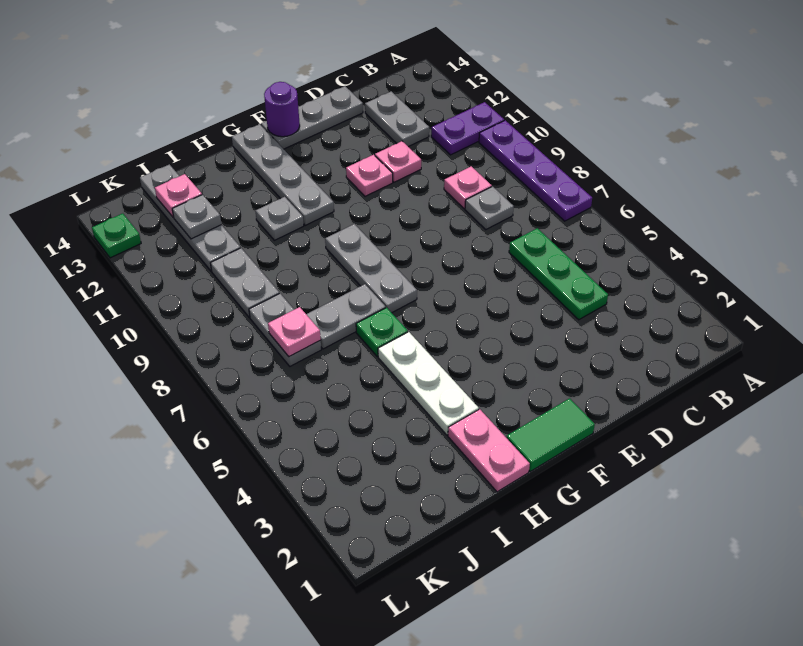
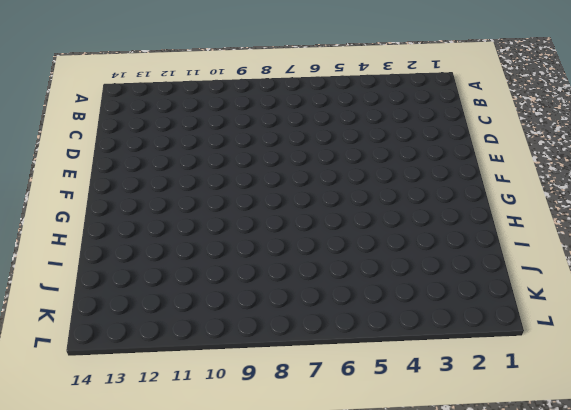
none -> purple plate A7:A10 level 1
none -> purple plate A11:B11 level 1
none -> green plate C4:C6 level 1

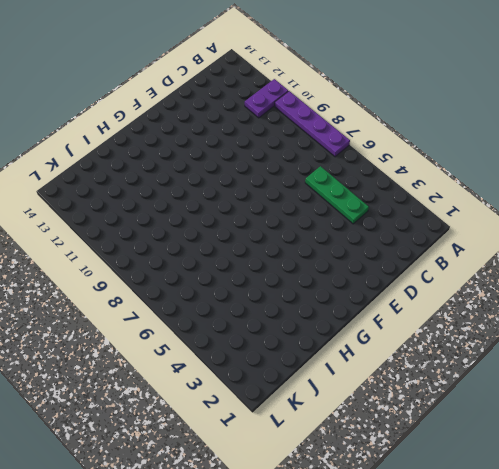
none -> grey plate C8 level 1
none -> pink plate C9 level 1
none -> grey plate C12:C13 level 1

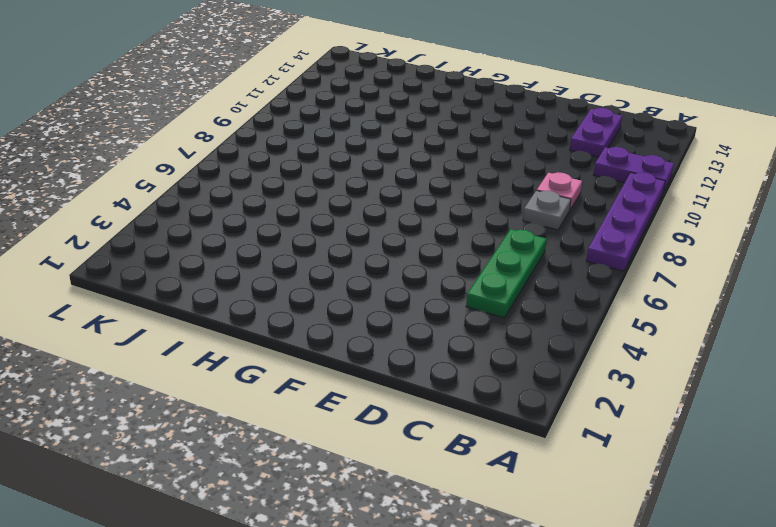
purple plate C12:C13 level 1 -> grey plate C12:C13 level 1
none -> pink plate D11 level 1
none -> grey plate D14:F14 level 1
none -> pink plate E11 level 1

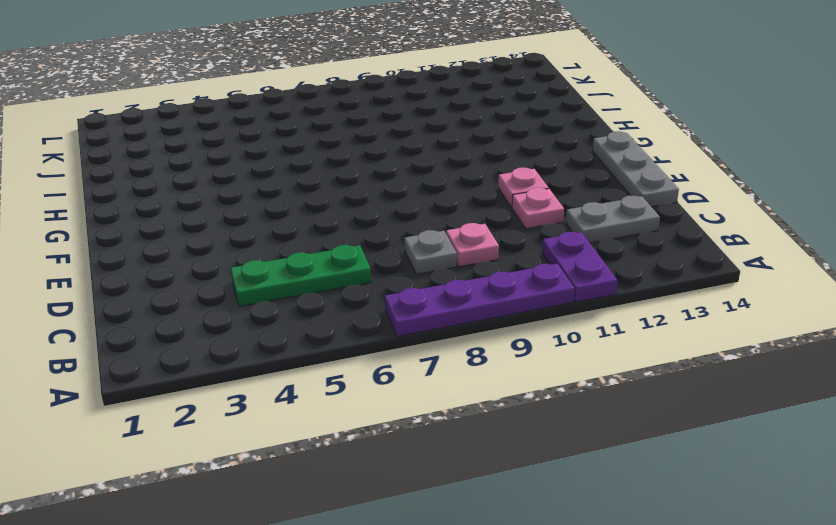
none -> green tile F1:G1 level 1
none -> grey plate G7:G9 level 1
none -> grey plate G11:G14 level 1

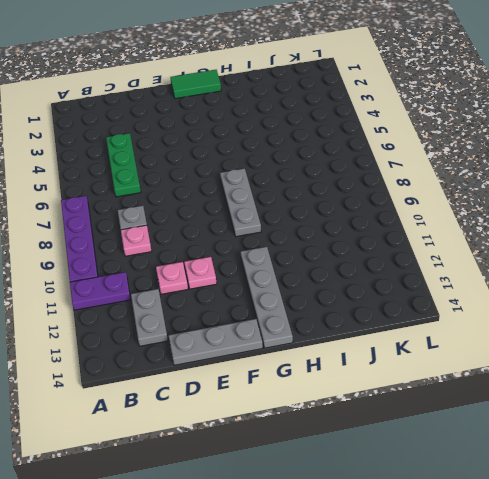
none -> pink plate H1:H2 level 1
none -> white plate H3:H5 level 1
none -> green plate H6 level 1

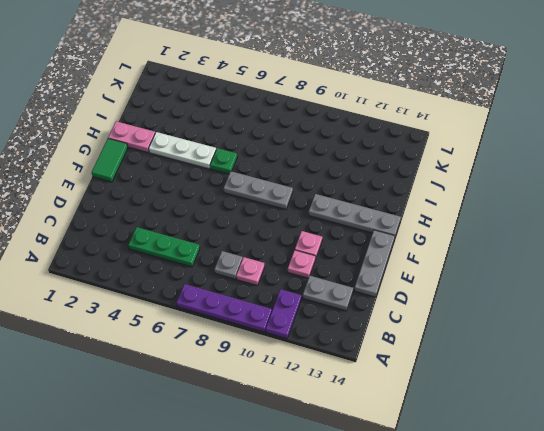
none -> grey plate H7:I7 level 1
none -> grey plate H11 level 1
none -> grey plate J7:J8 level 1

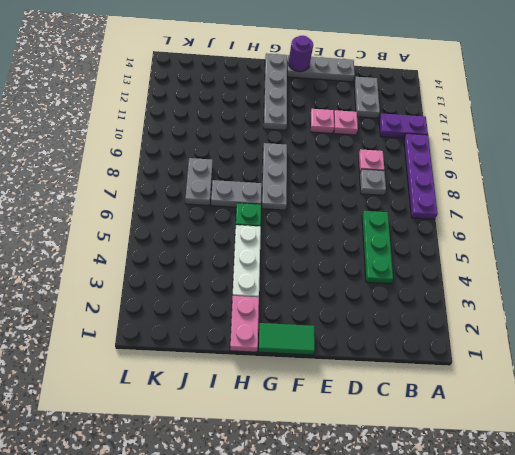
none -> grey plate H11 level 1
none -> grey plate J9:J10 level 1
none -> grey plate J11:J14 level 1

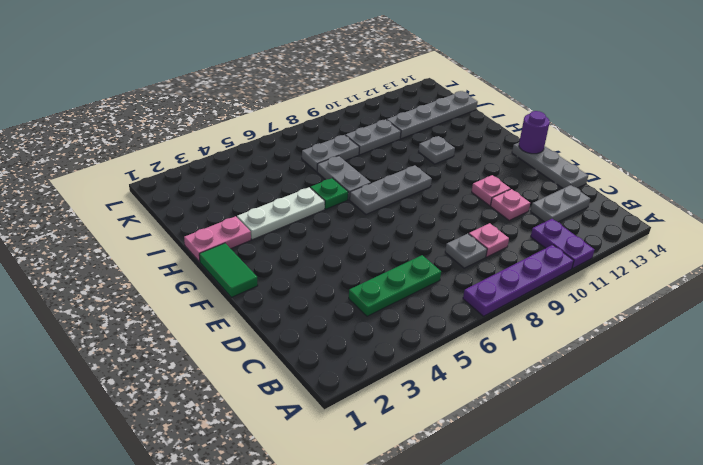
none -> grey plate G11:G14 level 1
none -> green plate L13 level 1
none -> pink plate J7 level 2

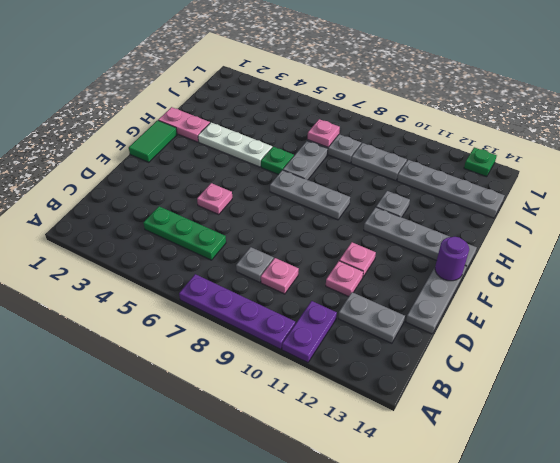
pink plate E5 level 1 -> pink plate J13 level 2
none -> grey plate J12 level 2

